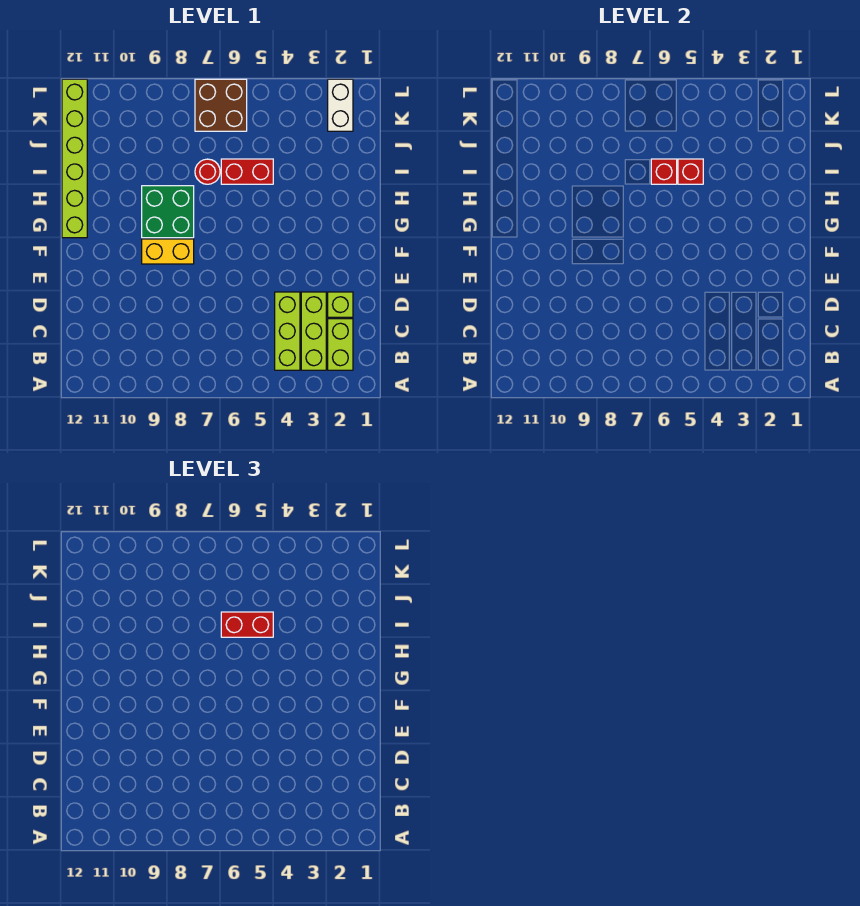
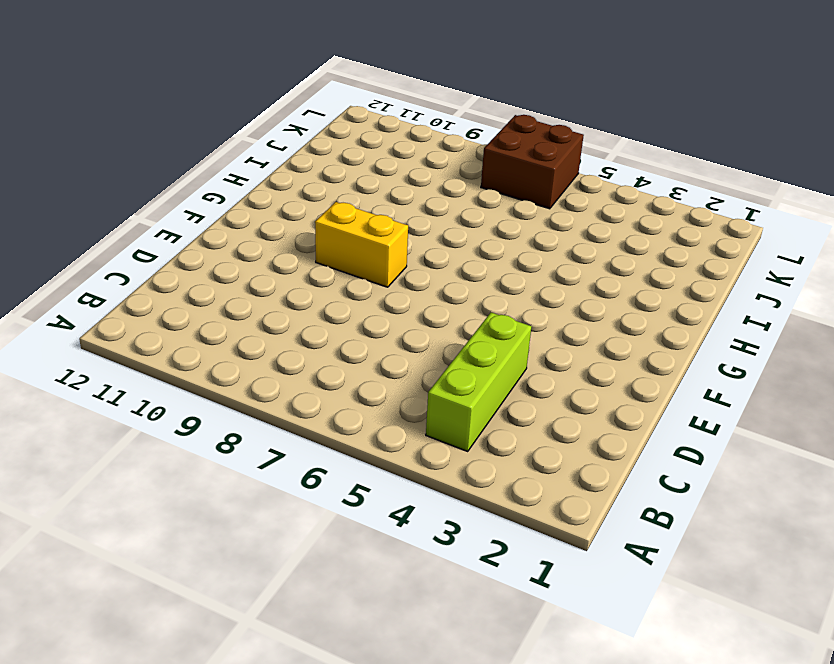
none -> lime brick B2:C2 level 1
none -> lime brick B3:D3 level 1
none -> lime brick D2 level 1

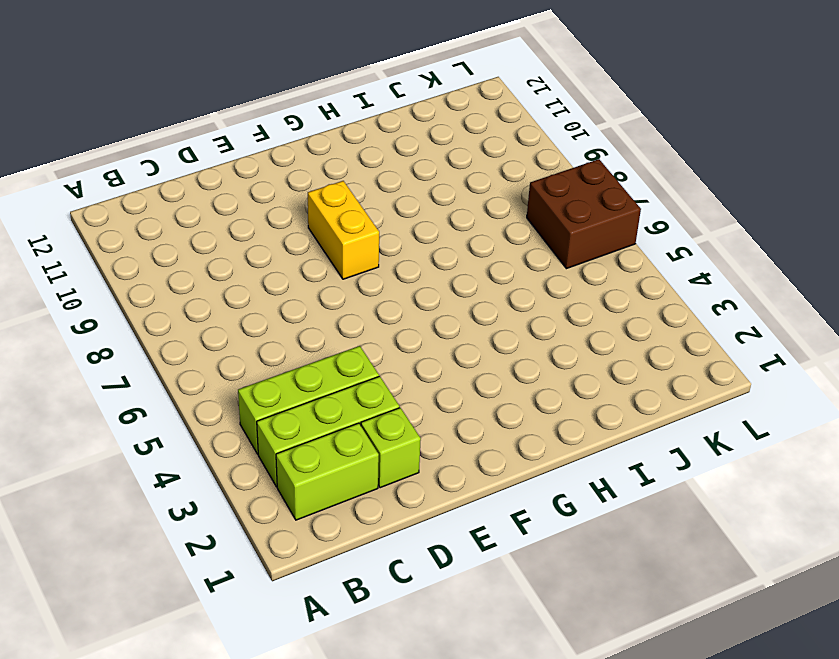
none -> green brick G8:H9 level 1
none -> lime brick G12:L12 level 1
none -> red brick I5:I6 level 1

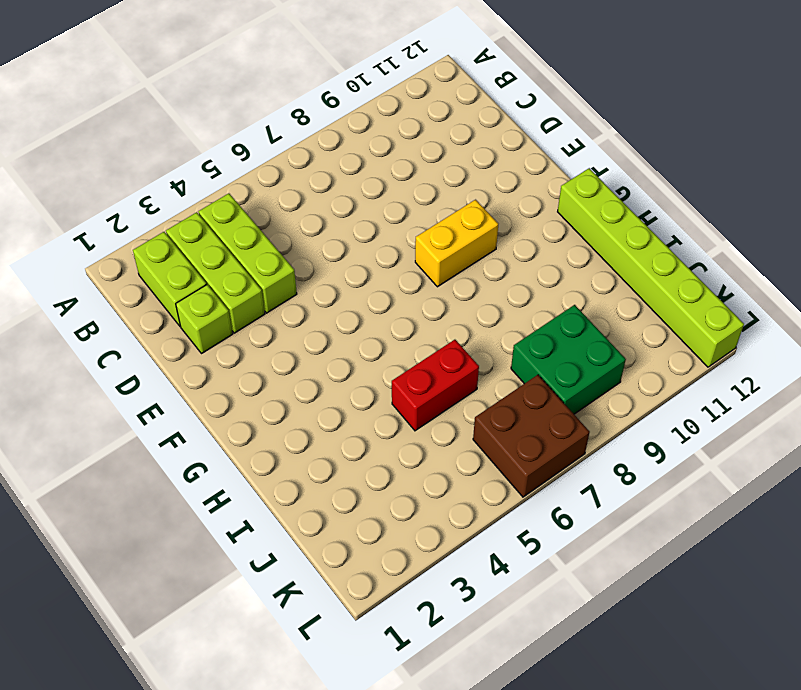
green brick J8:K9 level 1 -> green brick G8:H9 level 1
none -> red round brick I7 level 1
none -> white brick K2:L2 level 1
none -> red brick I5 level 2

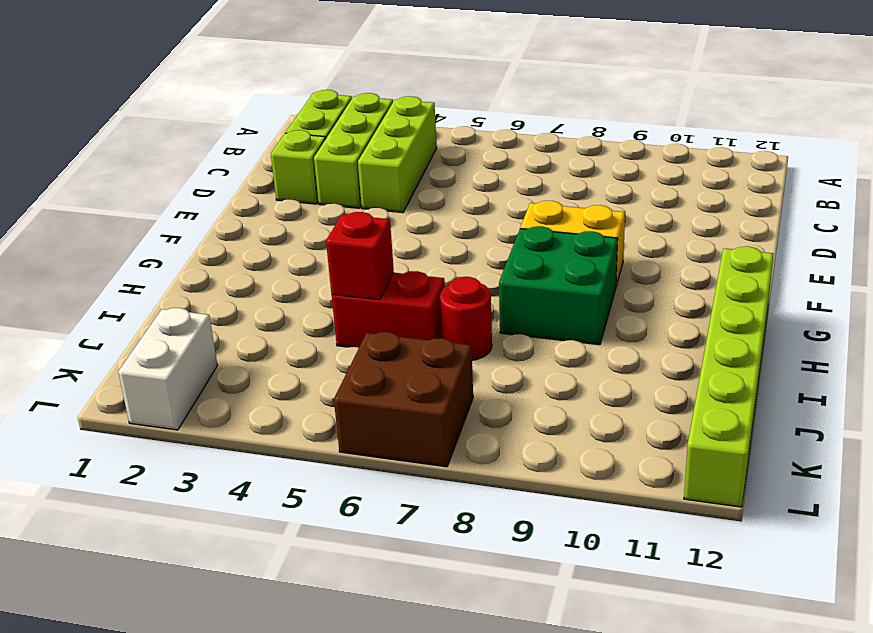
none -> red brick I6 level 2
none -> red brick I5:I6 level 3

